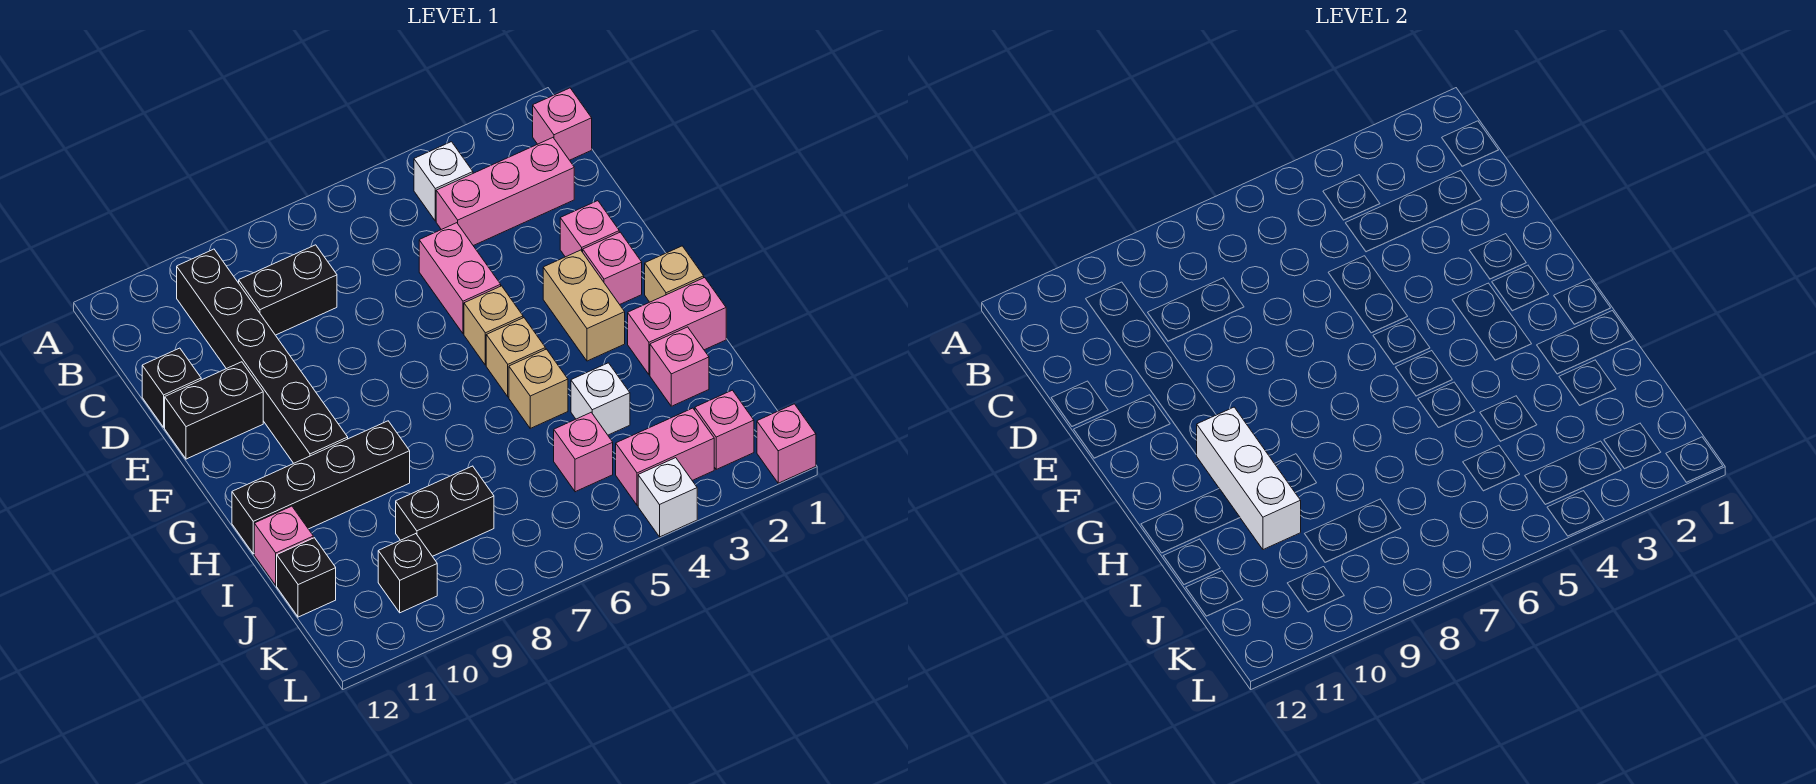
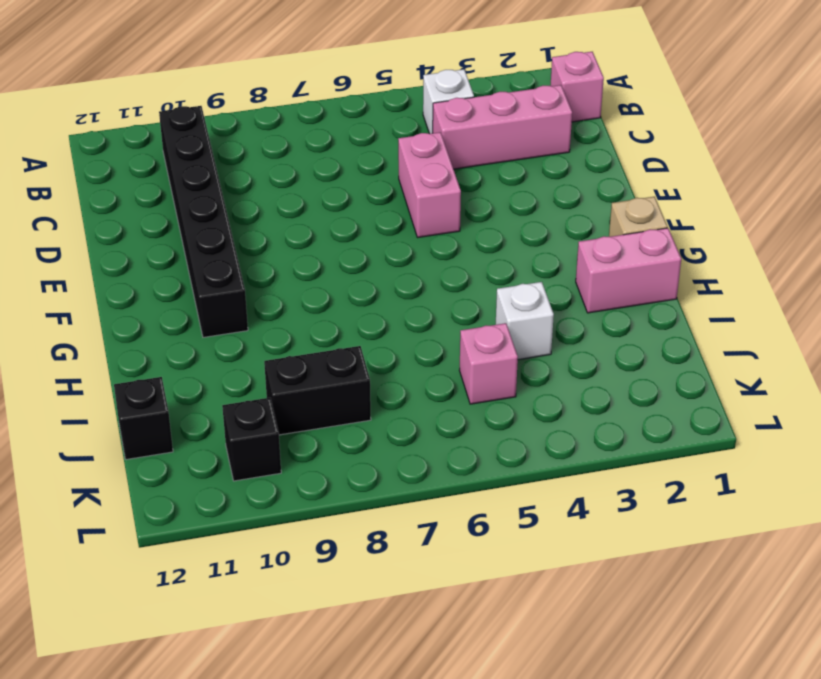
none -> black brick C8:C9 level 1
none -> black brick D12 level 1
none -> pink brick E2 level 1

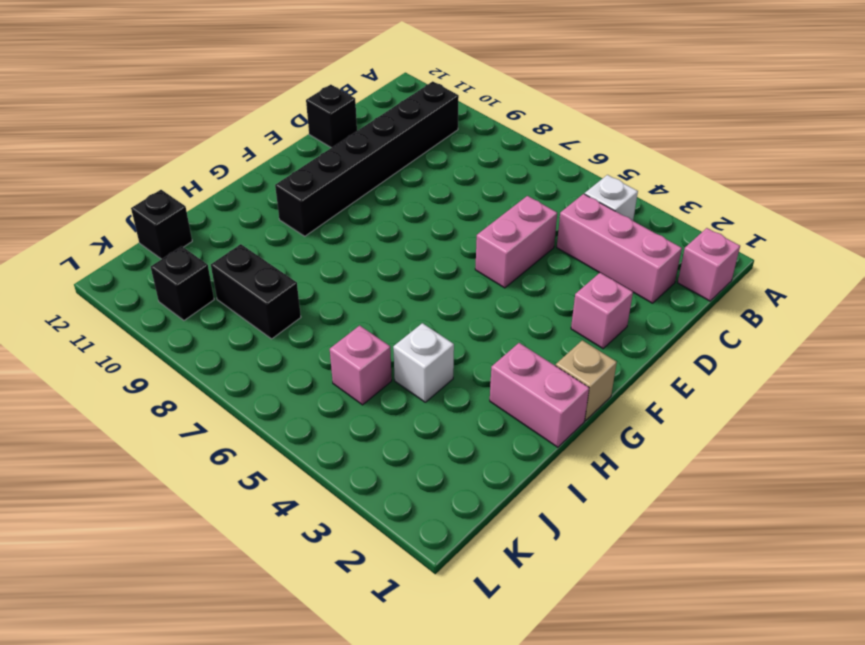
none -> black brick C8:C9 level 1
none -> black brick E11:E12 level 1
none -> pink brick F2 level 1

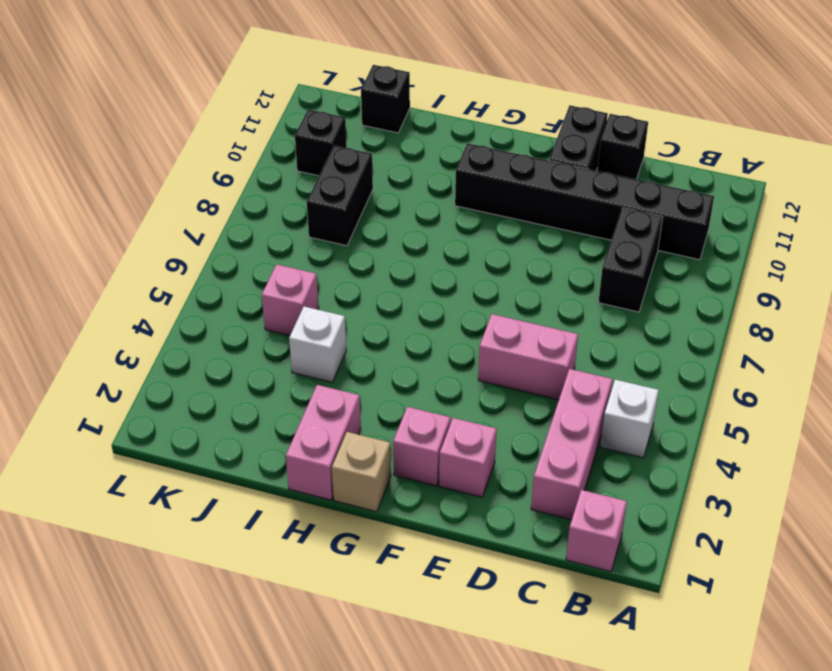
none -> tan brick F3:G3 level 1
none -> tan brick F5 level 1
none -> tan brick G5 level 1

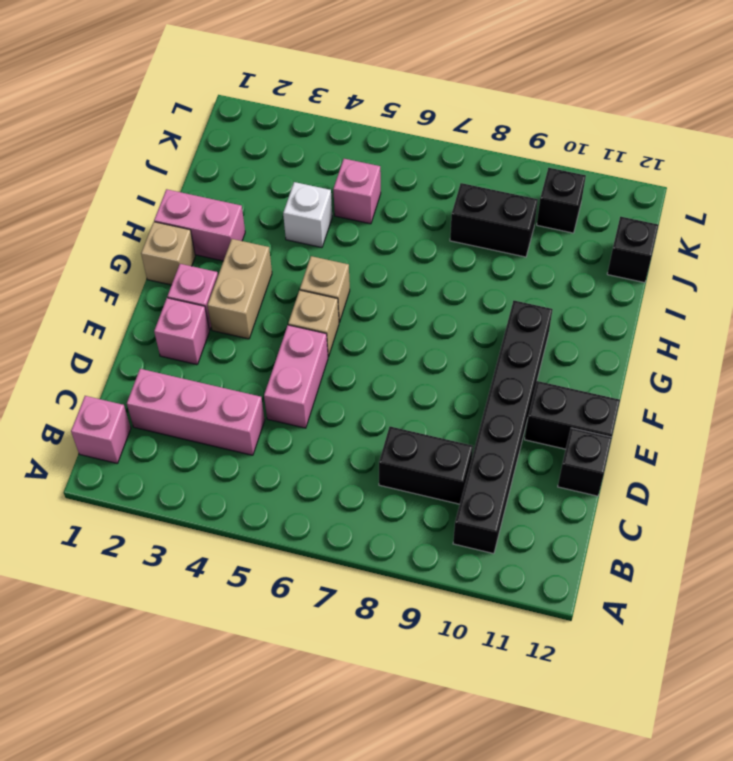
none -> white brick B4 level 1
none -> tan brick H5 level 1
none -> black brick H9:H12 level 1

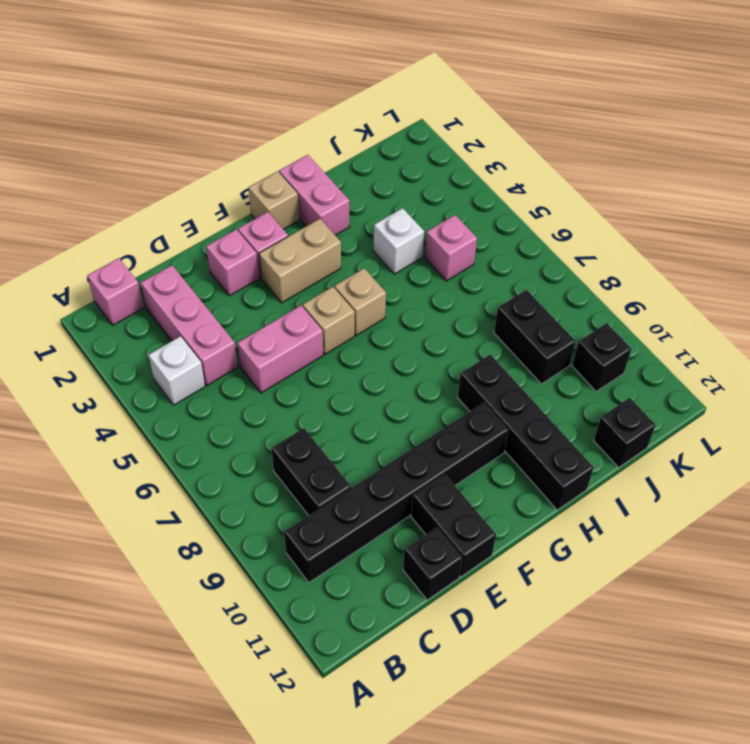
none -> tan brick H5 level 1
none -> pink brick I2 level 1
none -> pink brick I12 level 1

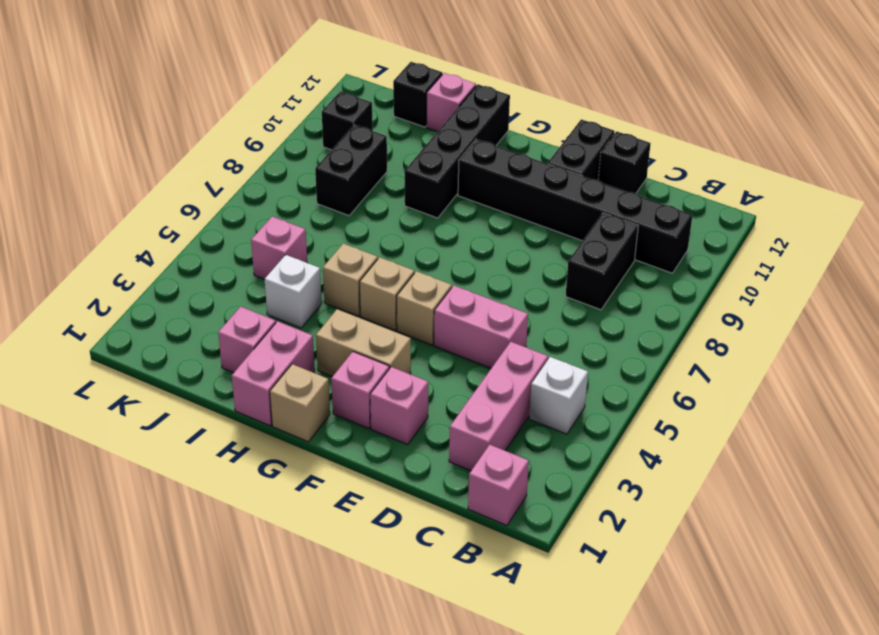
none -> pink brick K2 level 1
none -> pink brick K3:K4 level 1
none -> pink brick L1 level 1

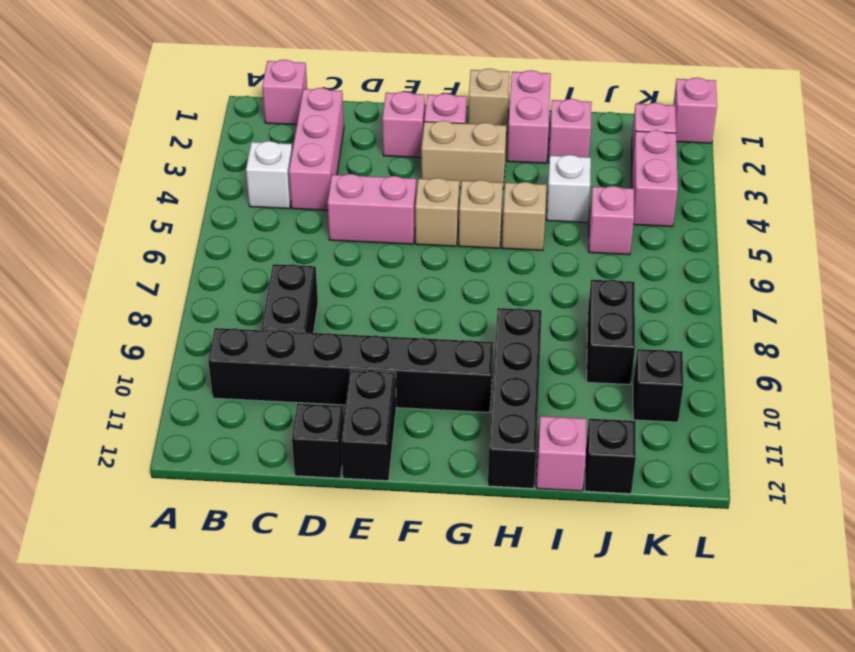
none -> white brick L4 level 1
none -> white brick G10:I10 level 2

